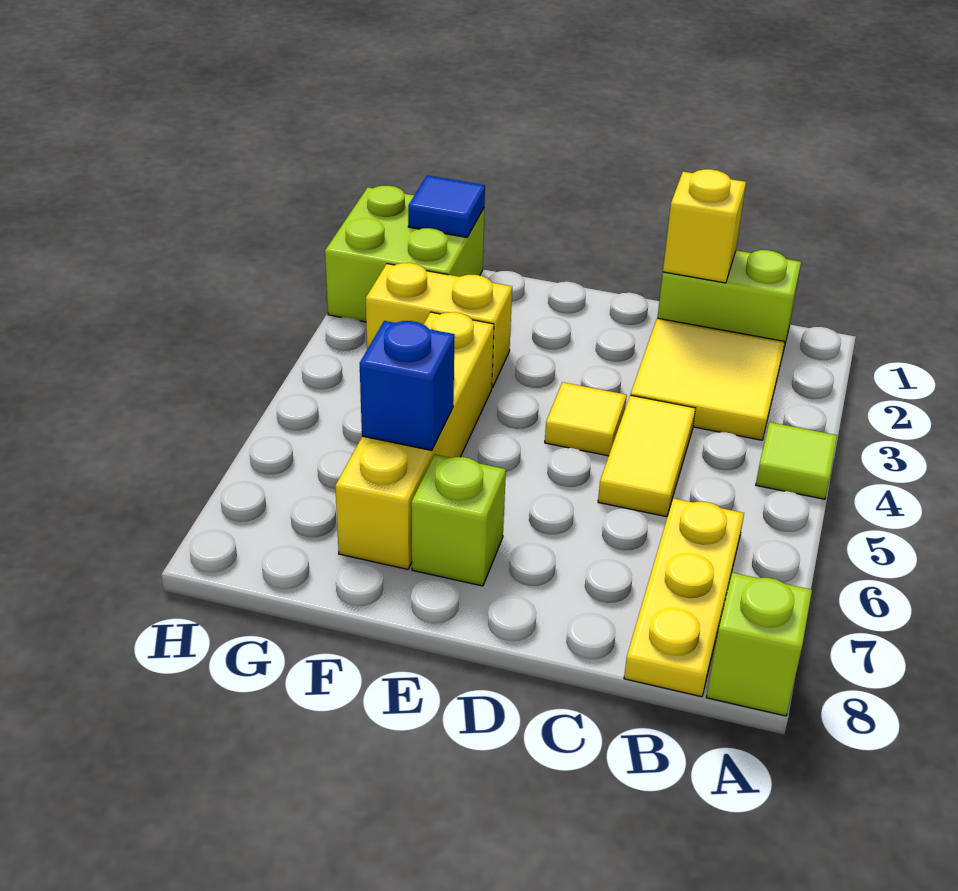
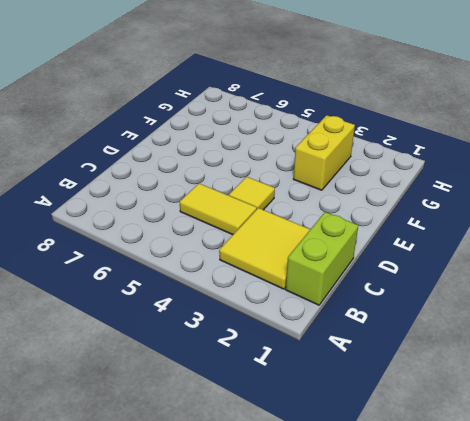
none -> lime tile A4 level 1
none -> lime brick A8 level 1
none -> yellow plate B6:B8 level 1

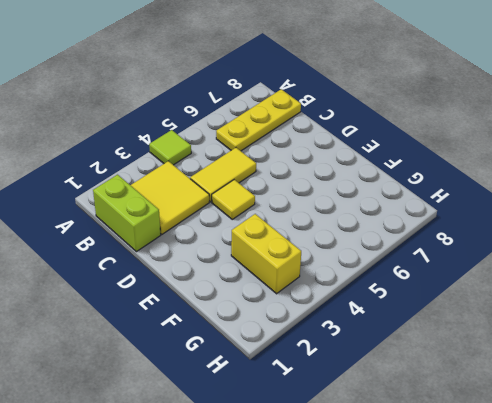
none -> lime brick A8 level 1
none -> lime brick E7 level 1
none -> yellow brick F4:F7 level 1

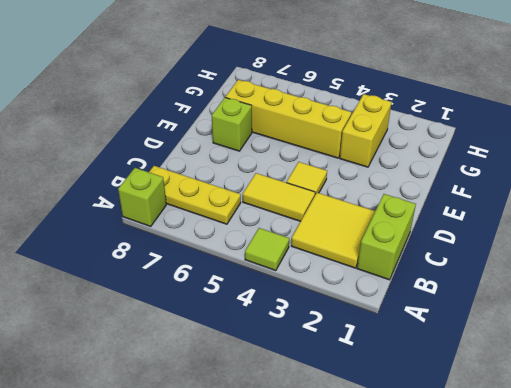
none -> lime brick G1:H2 level 1
none -> yellow brick C1 level 2
none -> blue brick F6 level 2

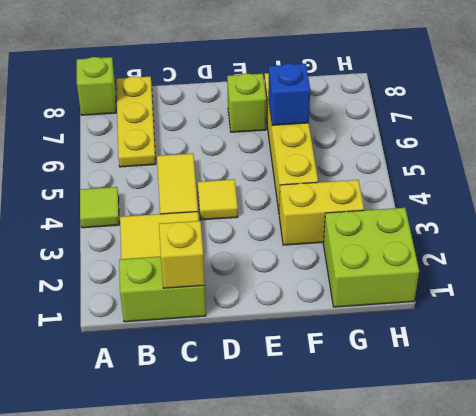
none -> blue tile G1 level 2

